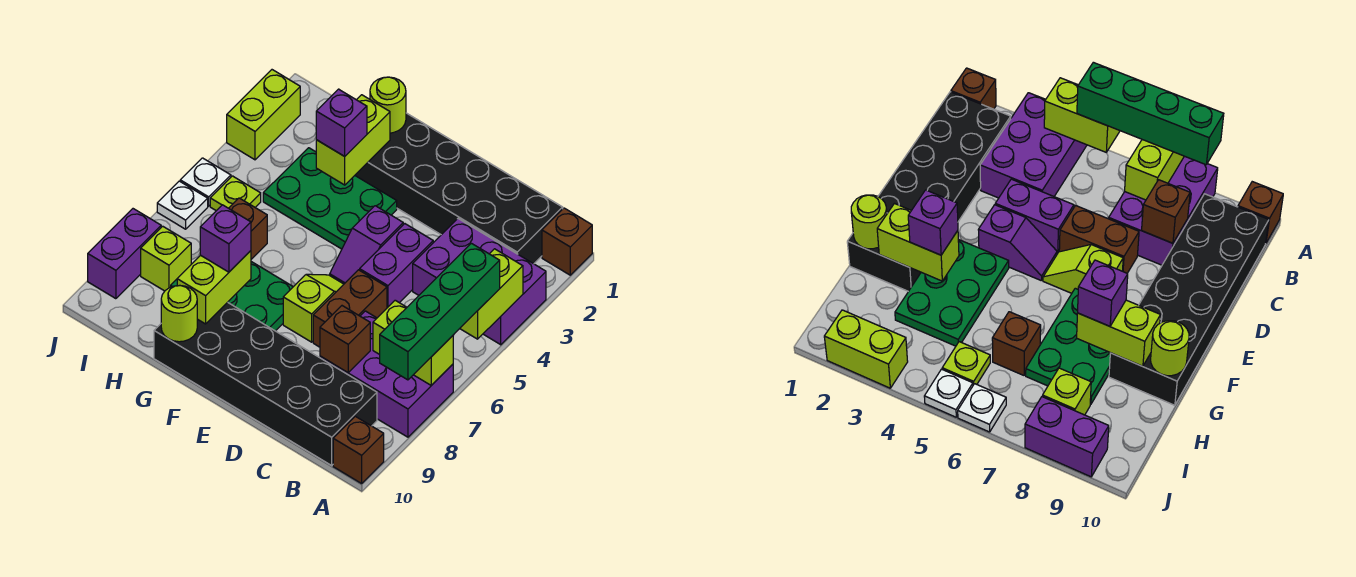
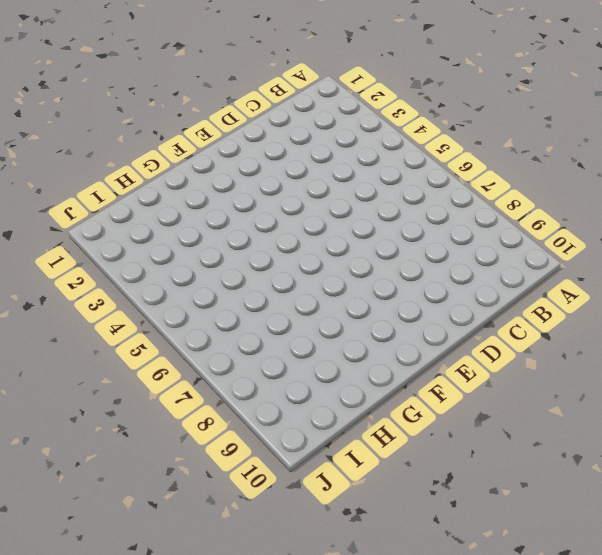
none -> brown brick A1 level 1
none -> purple brick A3:C4 level 1
none -> purple brick A7:C8 level 1

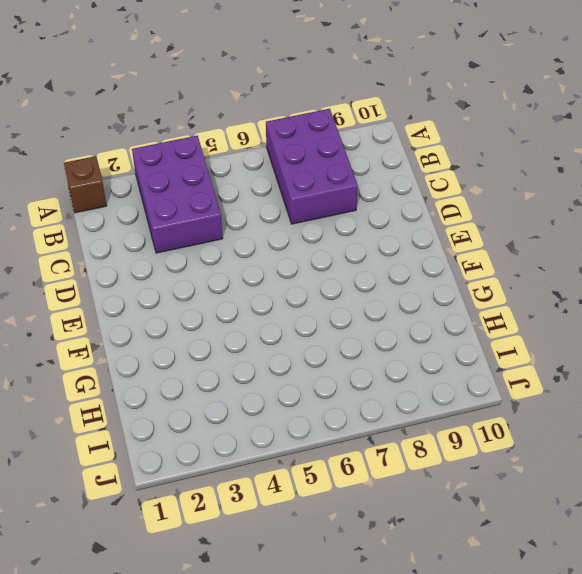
none -> brown brick A10 level 1
none -> black brick B1:G2 level 1
none -> black brick B9:G10 level 1

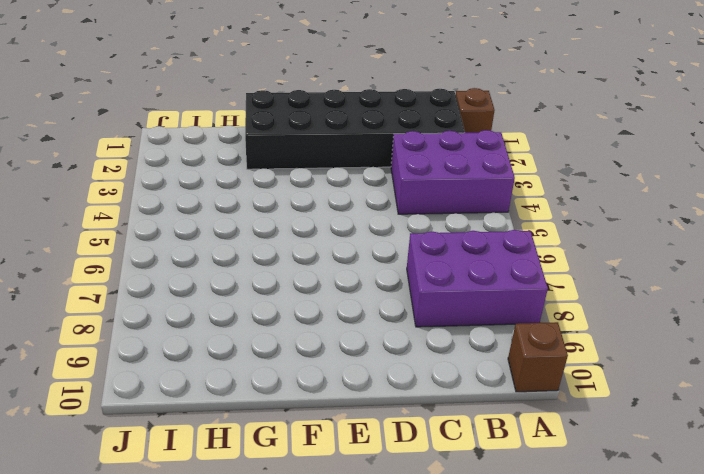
none -> black brick B9:G10 level 1
none -> purple brick D4:D5 level 1
none -> brown brick D6:D7 level 1

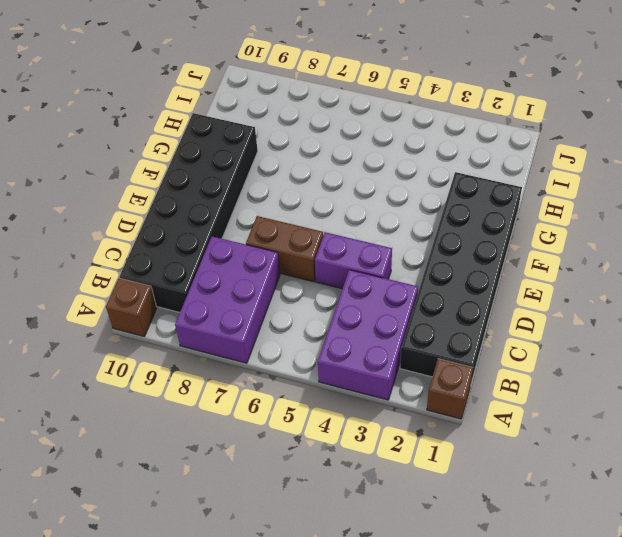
none -> purple slope E4:E5 level 1 top 4
none -> lime slope E6:E7 level 1 top 7
none -> green plate F3:H4 level 1

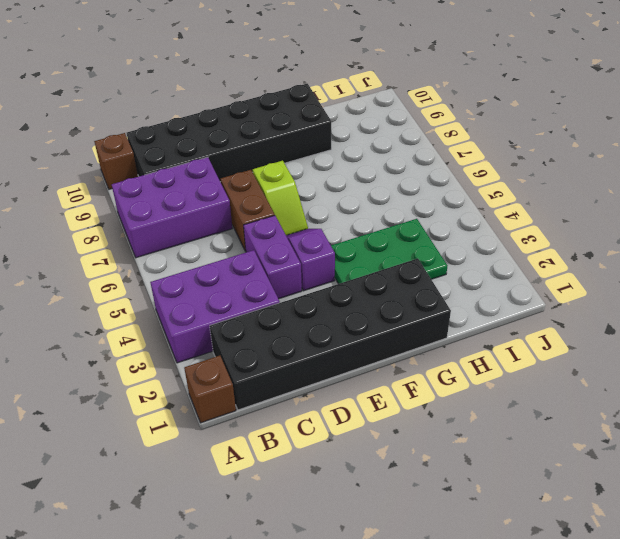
none -> green plate F7:H8 level 1
none -> brown brick H6 level 1
none -> lime plate I5 level 1

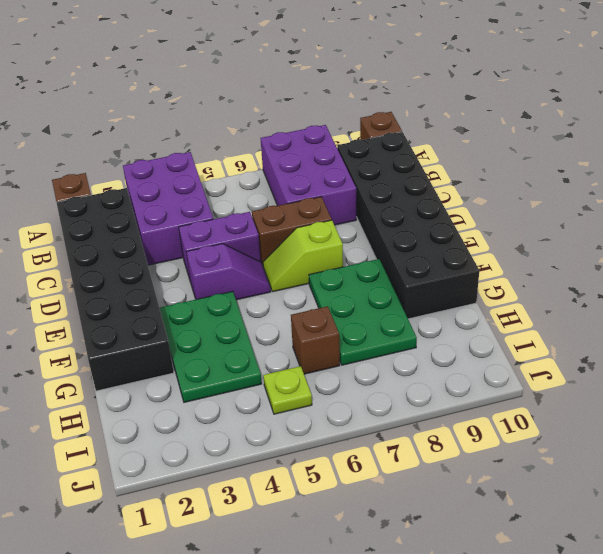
none -> lime brick I8 level 1
none -> lime brick J2:J3 level 1
none -> white plate J5 level 1

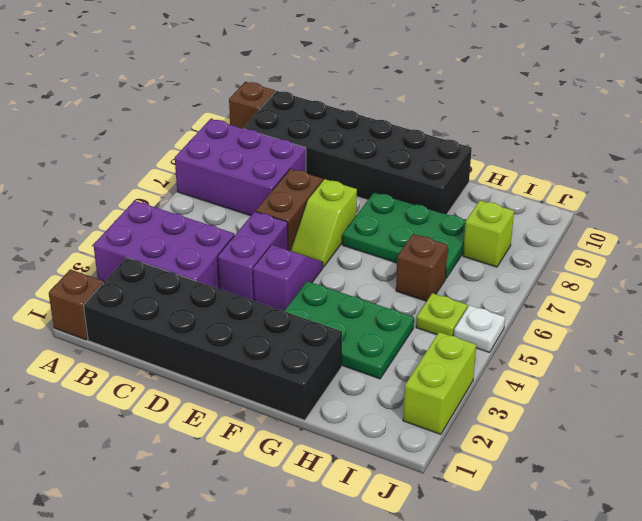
none -> white plate J6 level 1
none -> purple brick J8:J9 level 1
none -> lime brick A4:A5 level 2

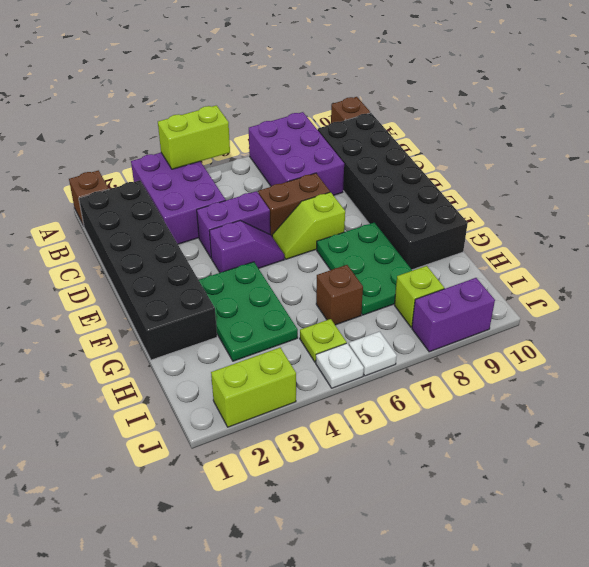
none -> lime brick A7:B7 level 2
none -> brown brick C8 level 2
none -> lime round brick G1 level 2

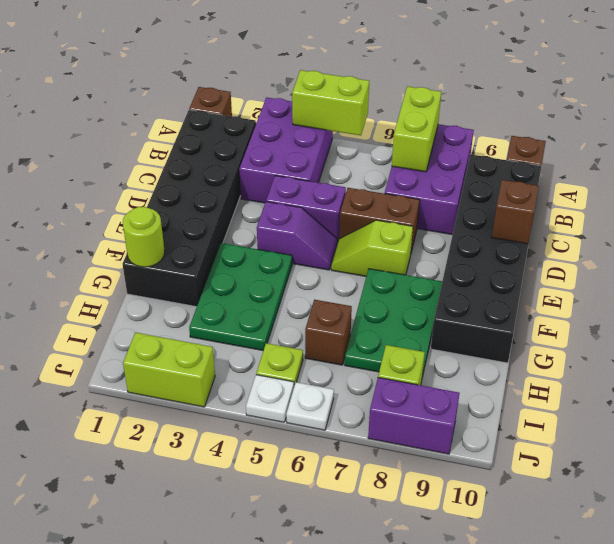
brown brick D10 level 2 -> brown brick C8 level 2
none -> lime brick G2:G3 level 2
none -> lime brick G8:G9 level 2
none -> lime round brick G10 level 2

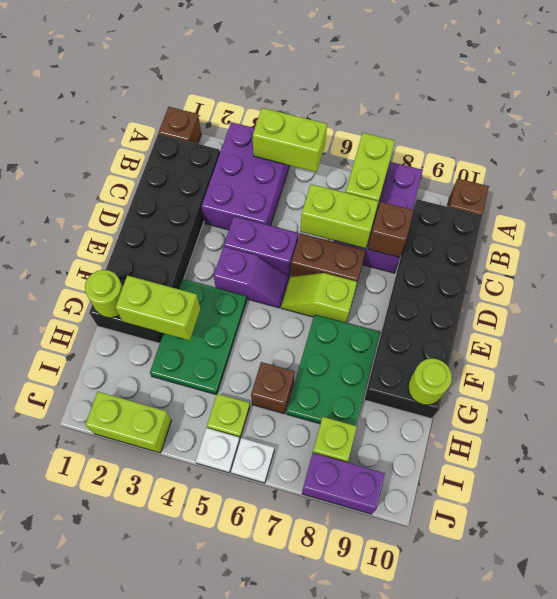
lime brick C6:C7 level 2 -> lime brick G8:G9 level 2
none -> green brick A5:A8 level 3
none -> purple brick G3 level 3
none -> purple brick G8 level 3

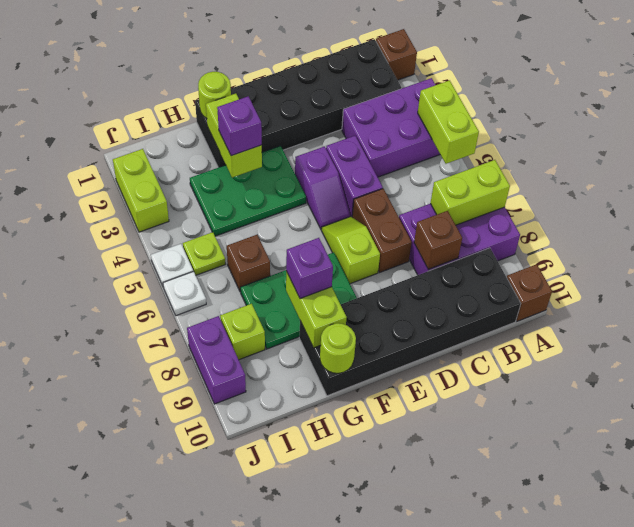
none -> green brick A5:A8 level 3

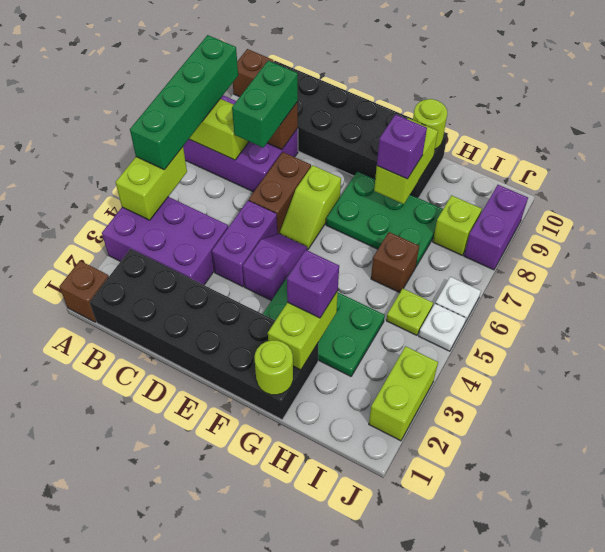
green brick C7:C8 level 3 -> none

